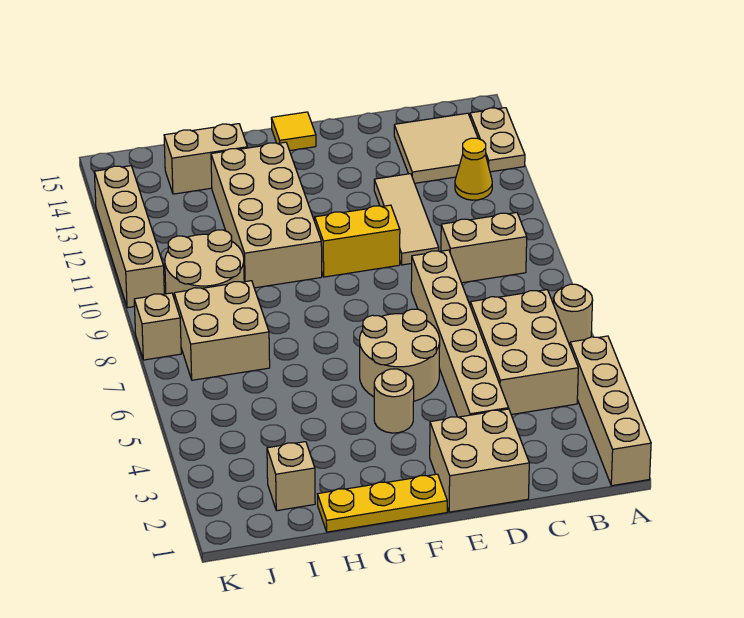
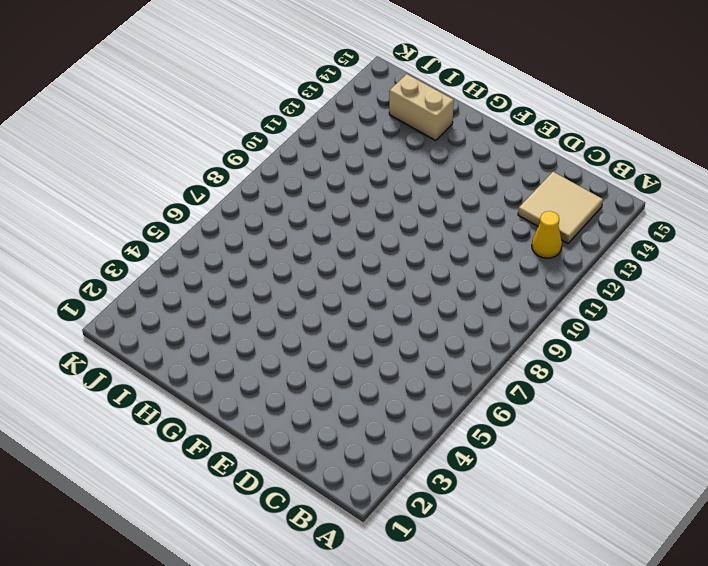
none -> tan brick A1:A4 level 1
none -> tan round brick A6 level 1
none -> tan plate A13:A14 level 1

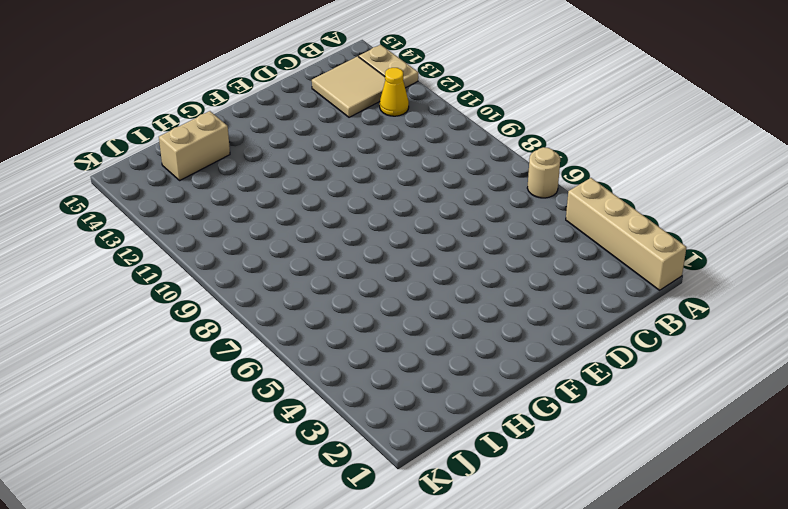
none -> tan brick B4:C6 level 1
none -> tan brick B9:C9 level 1
none -> tan brick D1:E2 level 1

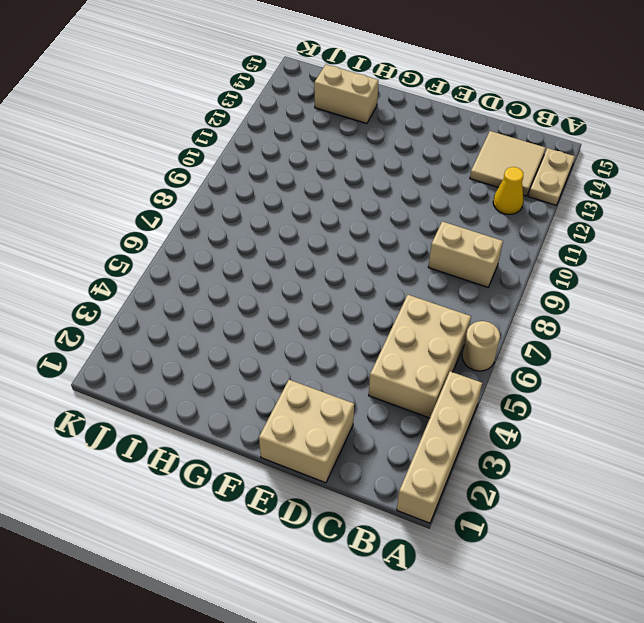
none -> tan brick D3:D8 level 1
none -> tan tile D10:D12 level 1
none -> tan round brick E5:F6 level 1

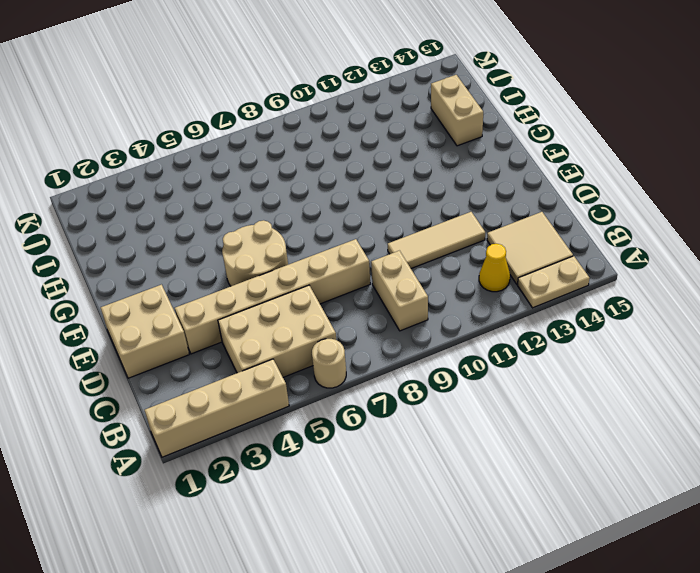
none -> yellow brick E10:F10 level 1
none -> yellow plate F1:H1 level 1
none -> tan round brick F4 level 1

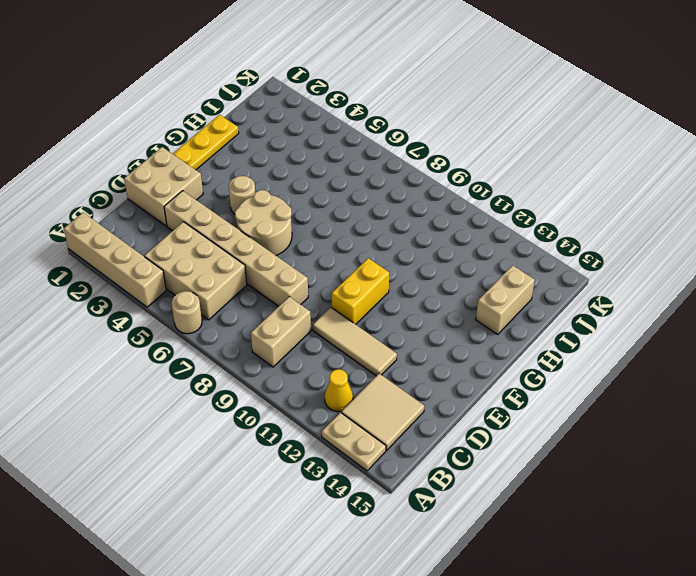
none -> yellow tile F15 level 1
none -> tan brick G10:H13 level 1
none -> tan brick I2 level 1

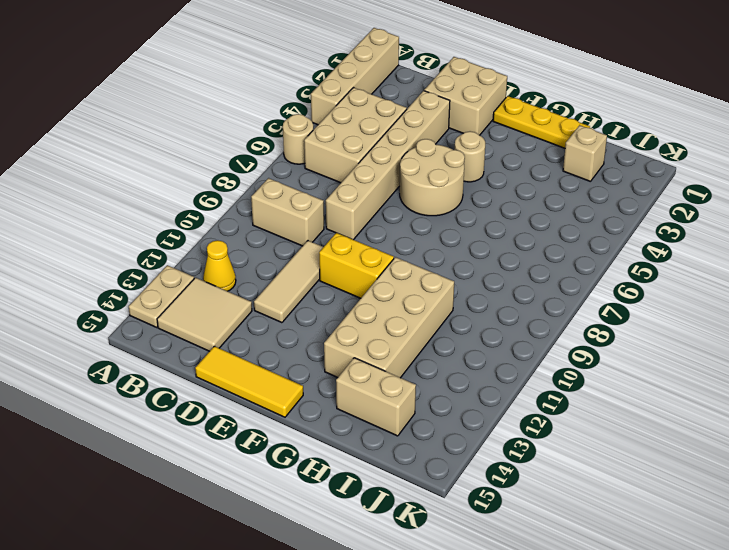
yellow tile D15:F15 level 1 -> yellow tile F15 level 1
none -> tan brick I7:J8 level 1
none -> tan round brick I9:J10 level 1
none -> tan brick K8 level 1

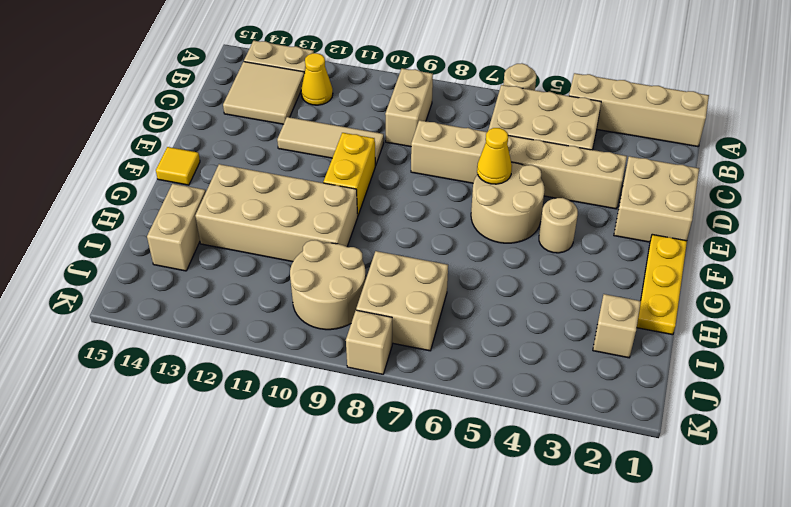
yellow cone E6 level 2 -> none
none -> tan brick K10:K13 level 1

